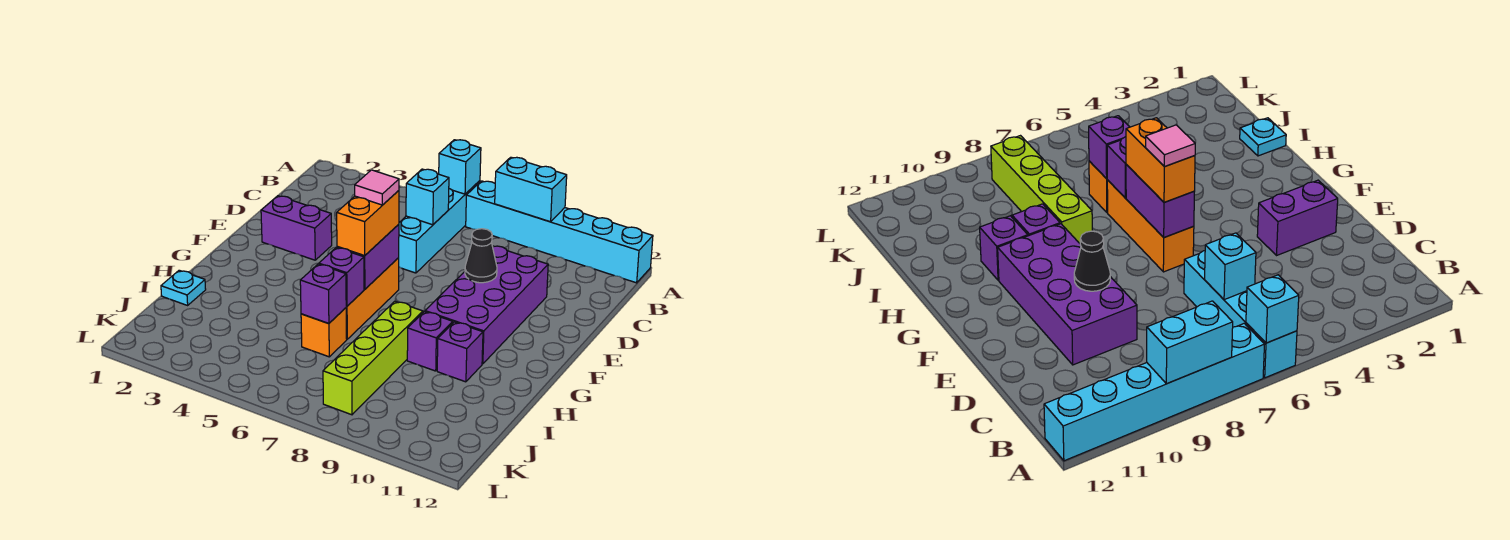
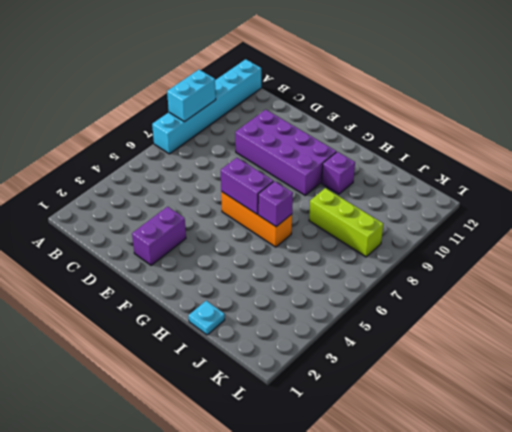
lime brick I8:K8 level 1 -> lime brick H8:K8 level 1
none -> cyan brick A6:D6 level 1
none -> purple brick H9 level 1
none -> orange brick I6 level 1

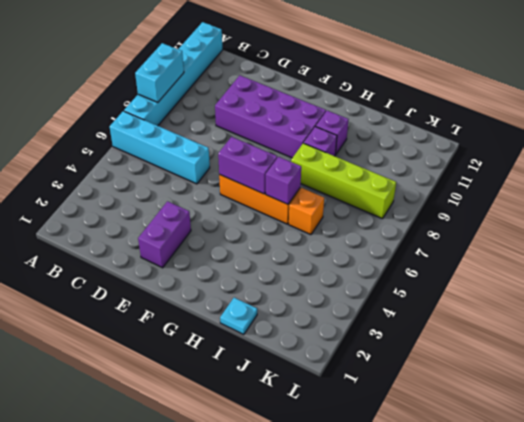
none -> cyan brick A6 level 2
none -> cyan brick C6 level 2
none -> black cone E9 level 2

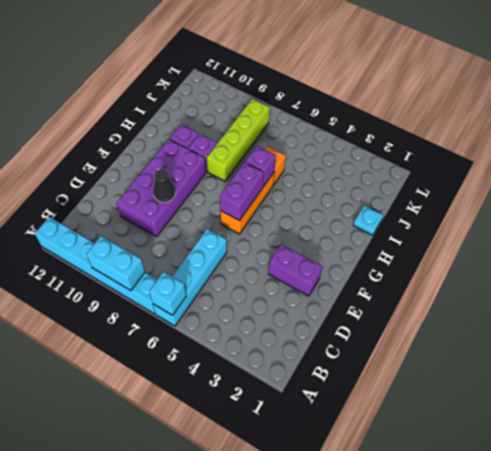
none -> cyan brick C6 level 2
none -> purple brick I6 level 2
none -> orange brick F6:G6 level 3

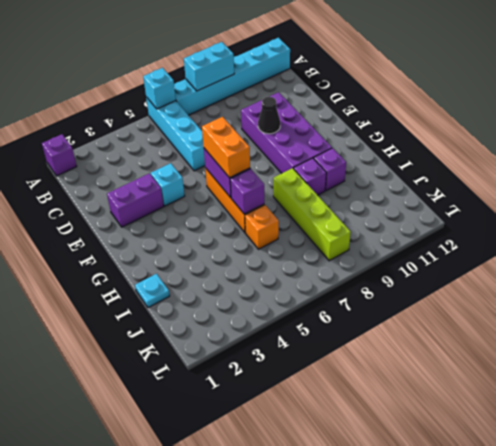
purple brick A1 level 1 -> purple brick I6 level 2
cyan brick E4 level 1 -> cyan brick C6 level 2
none -> pink tile F6 level 4

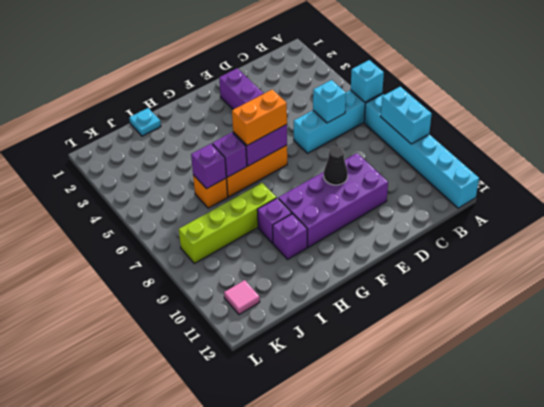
pink tile K11 level 1 -> pink tile F6 level 4

